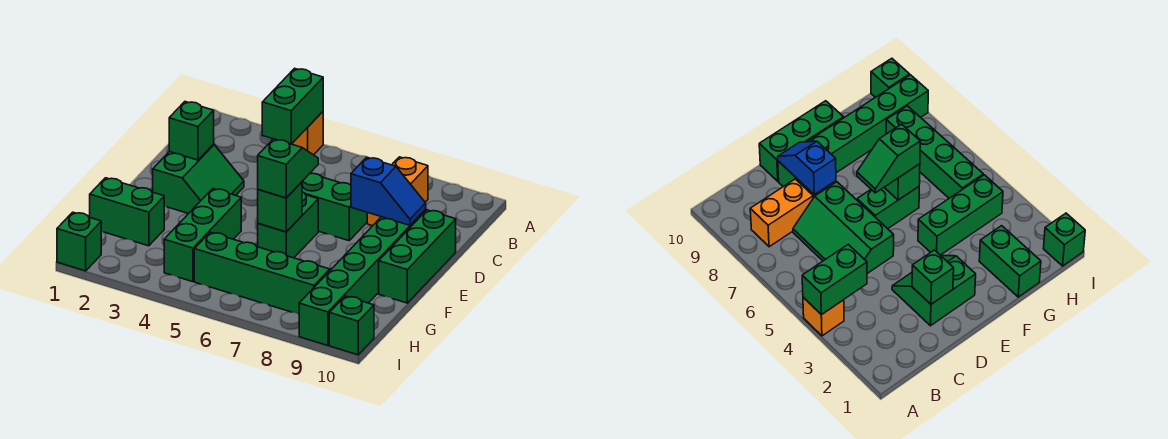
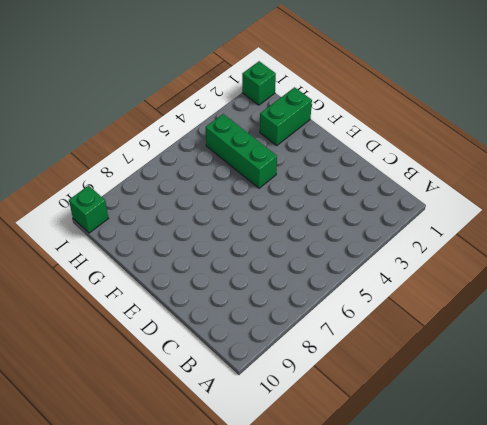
none -> orange brick A4 level 1
none -> orange brick B8:C8 level 1
none -> green slope C5:D7 level 1 top D

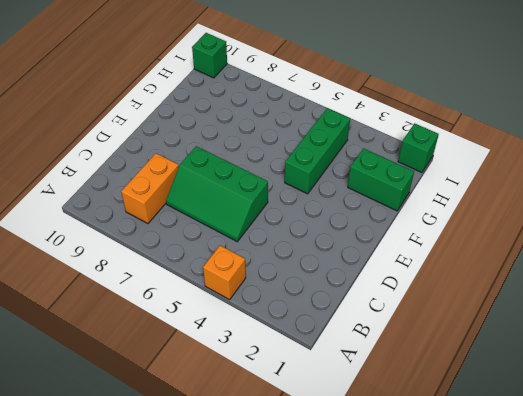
none -> green slope D2:E3 level 1 top 2
none -> green brick D9:I9 level 1
none -> green brick D10:F10 level 1

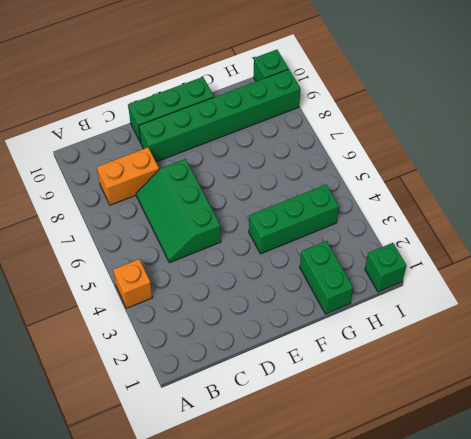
none -> green slope D2:E3 level 1 top 2
none -> green brick E6:F6 level 1
none -> green brick H5:H8 level 1

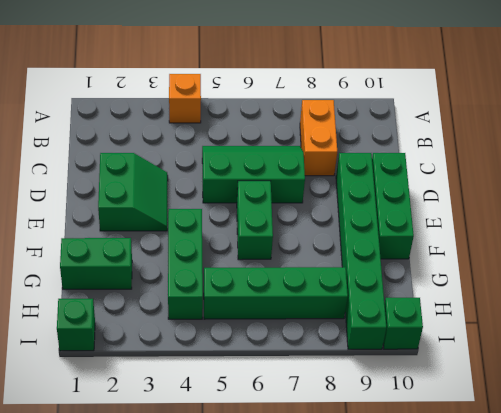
none -> green brick A4:B4 level 2
none -> green brick D2 level 2
none -> blue slope D8:D9 level 2 top 8

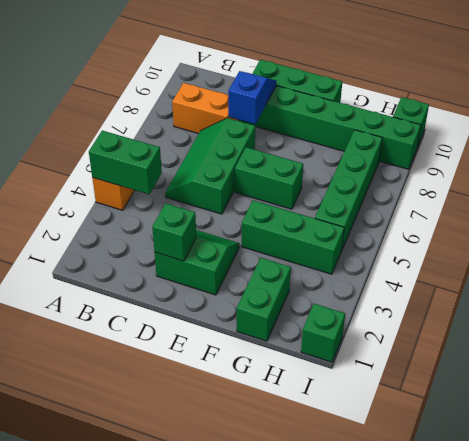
none -> green brick F6 level 2
none -> green slope E6:F6 level 3 top F

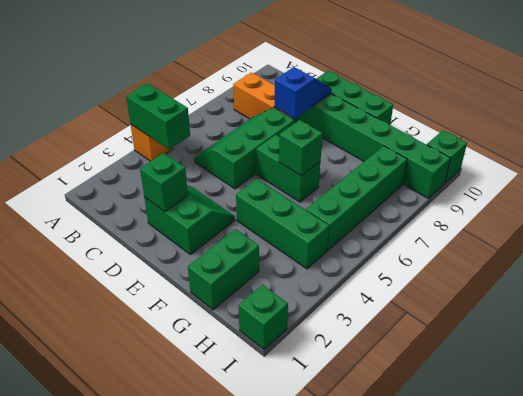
none -> green slope E6:F6 level 3 top F

